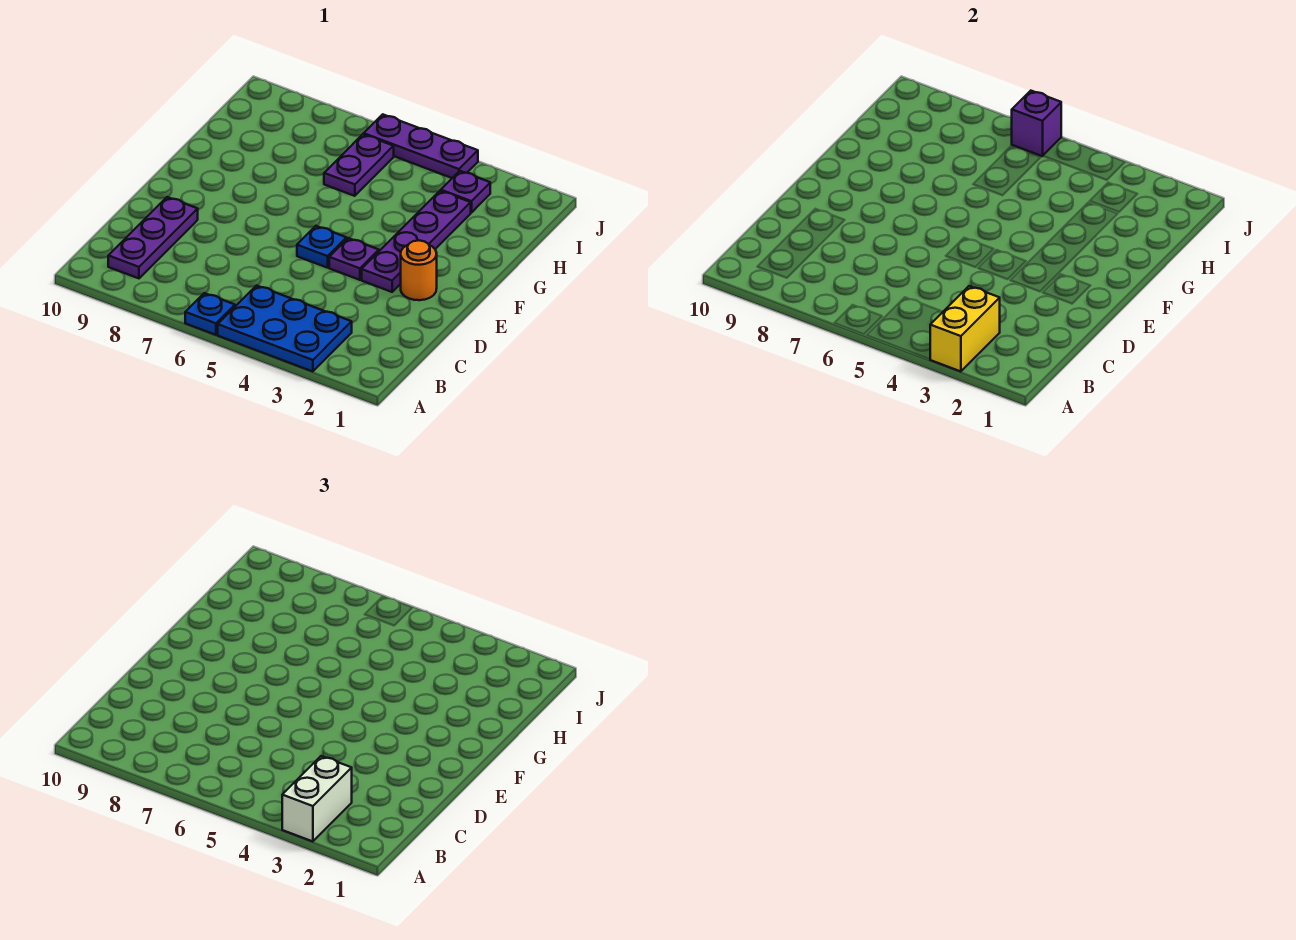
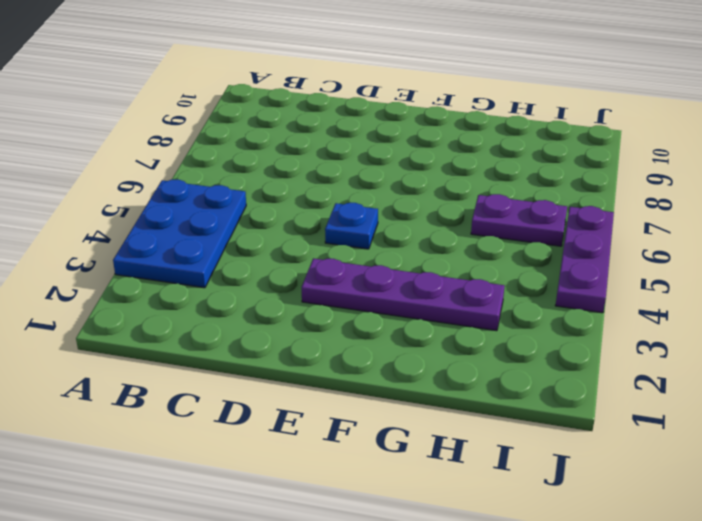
none -> blue plate A6 level 1
none -> purple plate B9:D9 level 1
none -> orange round brick E2 level 1

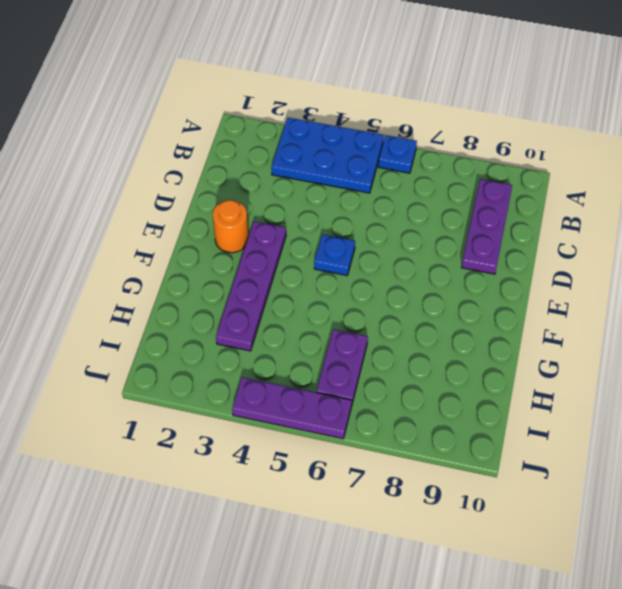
none -> purple plate E4 level 1
none -> purple plate I3 level 1
none -> yellow brick A3:B3 level 2

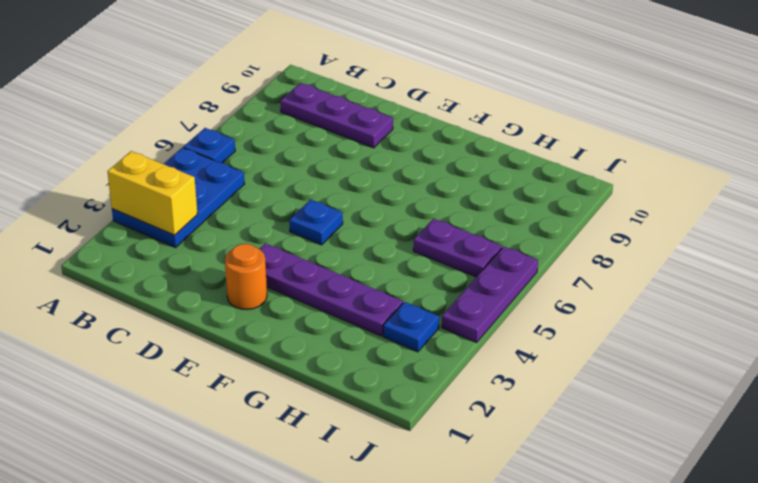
blue plate I3 level 1 -> purple plate I3 level 1
none -> purple plate E4 level 1
none -> purple brick J6 level 2
none -> white brick A3:B3 level 3

